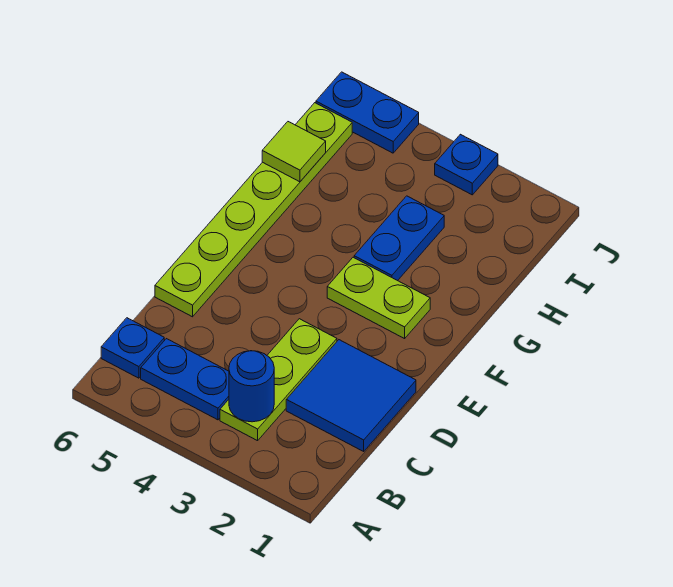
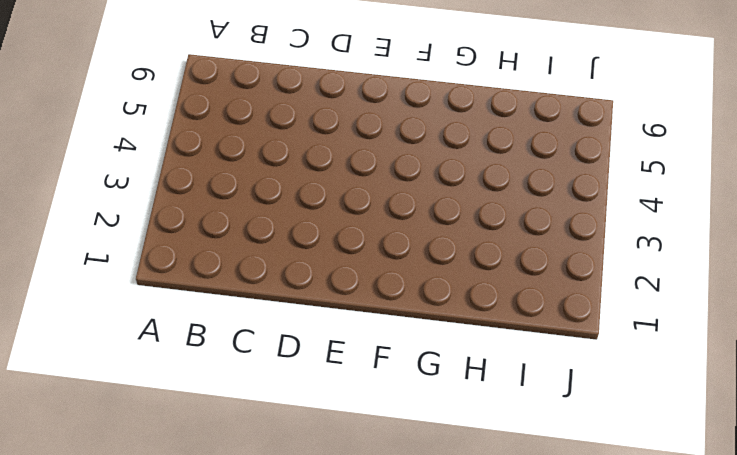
none -> lime plate B3:D3 level 1
none -> blue plate B4:B5 level 1

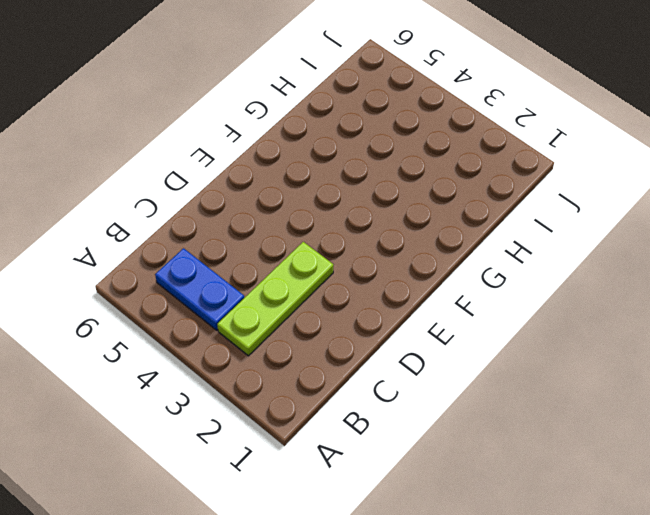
none -> blue plate B6 level 1
none -> blue tile C1:D2 level 1

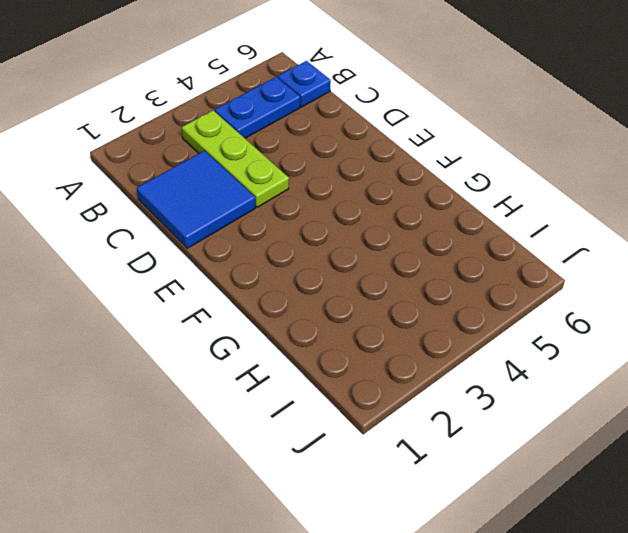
none -> lime plate D6:I6 level 1
none -> lime plate F2:F3 level 1

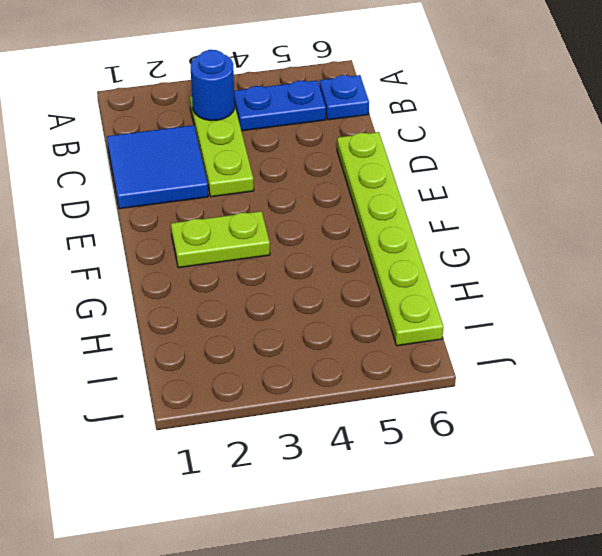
none -> blue plate G3:H3 level 1
none -> blue plate J3 level 1

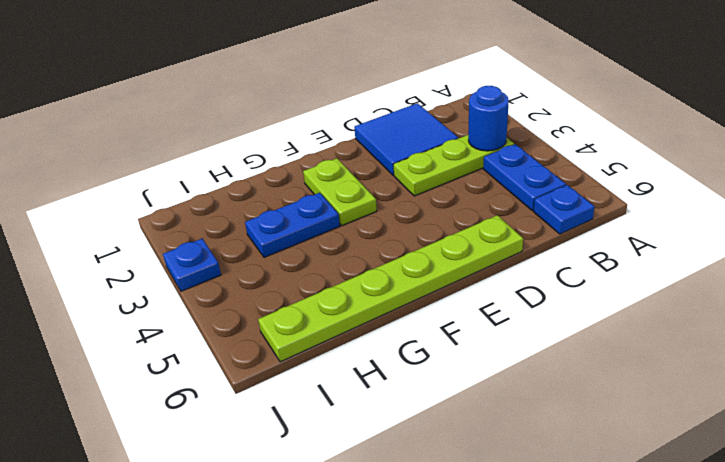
none -> blue plate J5:J6 level 1
none -> lime tile H6 level 2

